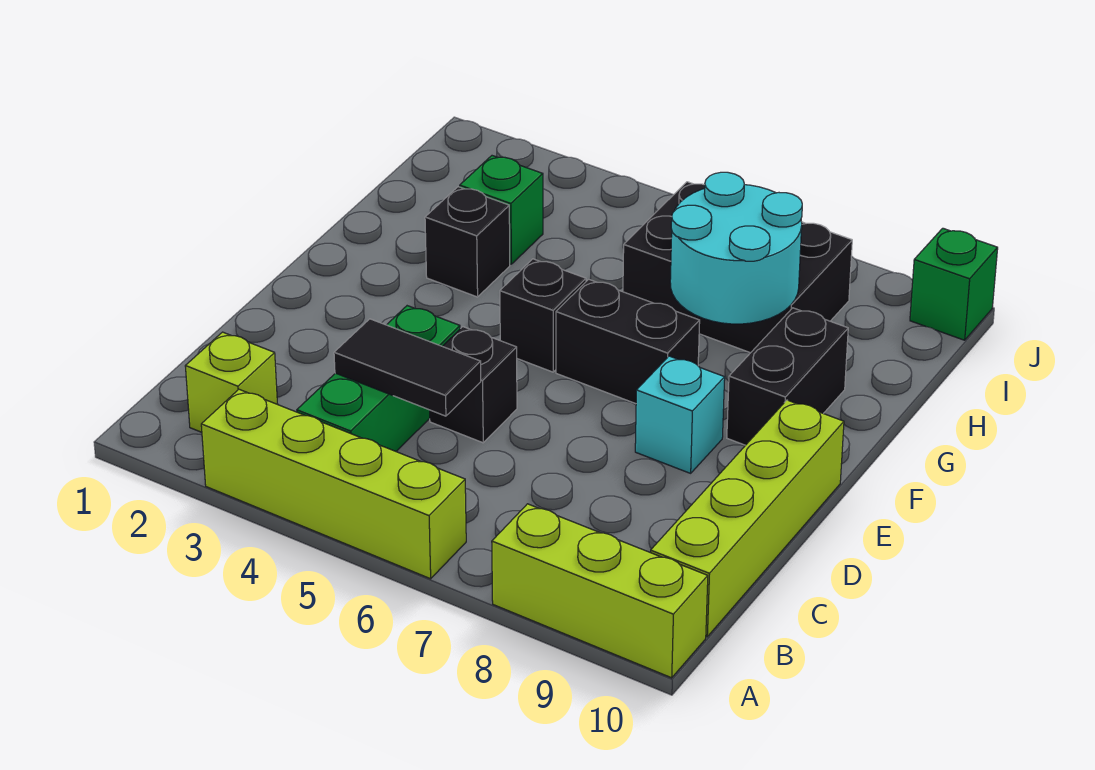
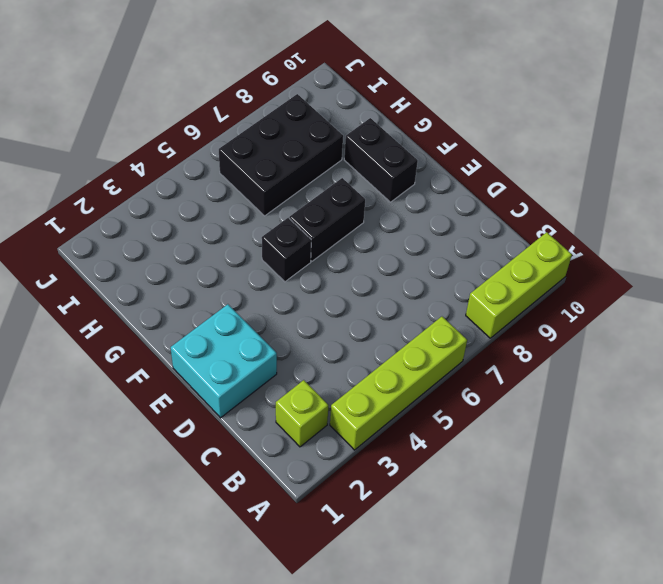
cyan brick D1:E2 level 1 -> none
none -> green brick B4:D4 level 1
none -> lime brick B10:E10 level 1
none -> black brick D5 level 1

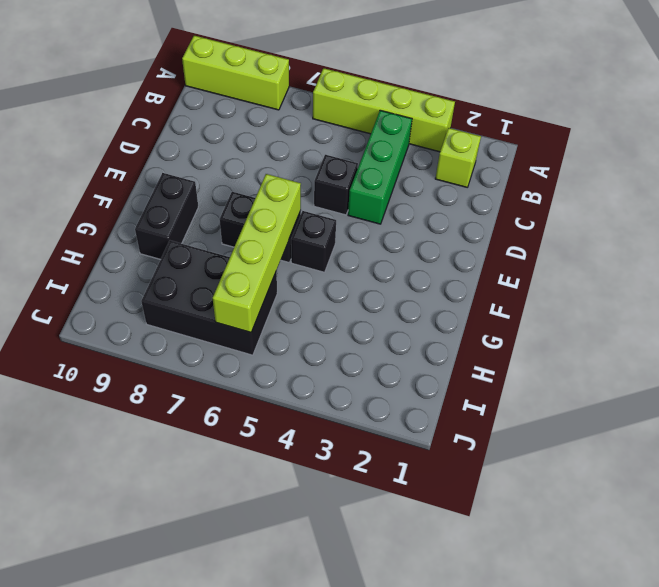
lime brick F6:I6 level 2 -> lime brick B10:E10 level 1
none -> cyan brick E8 level 1
none -> black brick G3 level 1
none -> green brick H3 level 1

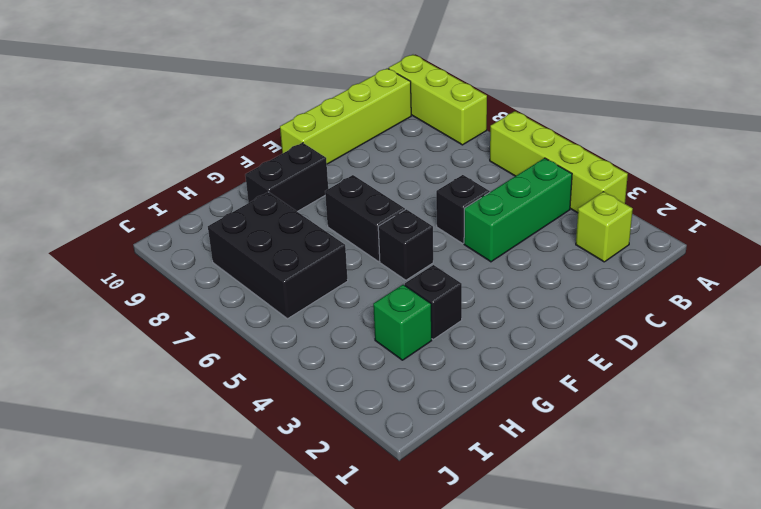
none -> cyan brick E8 level 1
none -> green brick J10 level 1
none -> black tile C4:C5 level 2

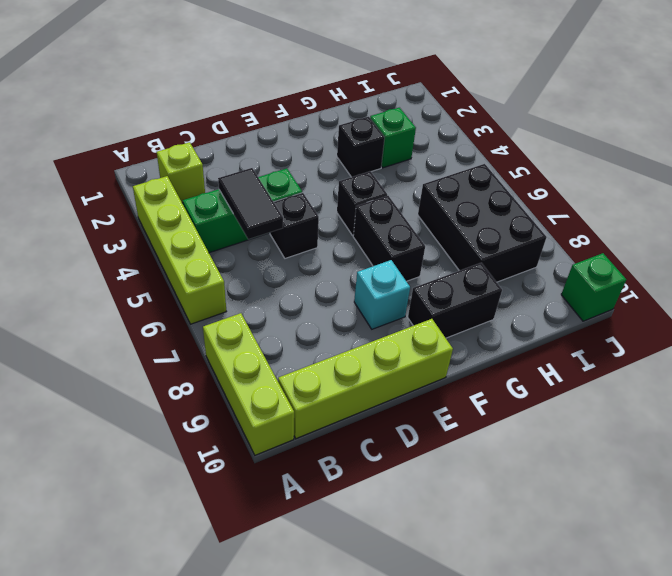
none -> cyan round brick G7:H8 level 2

